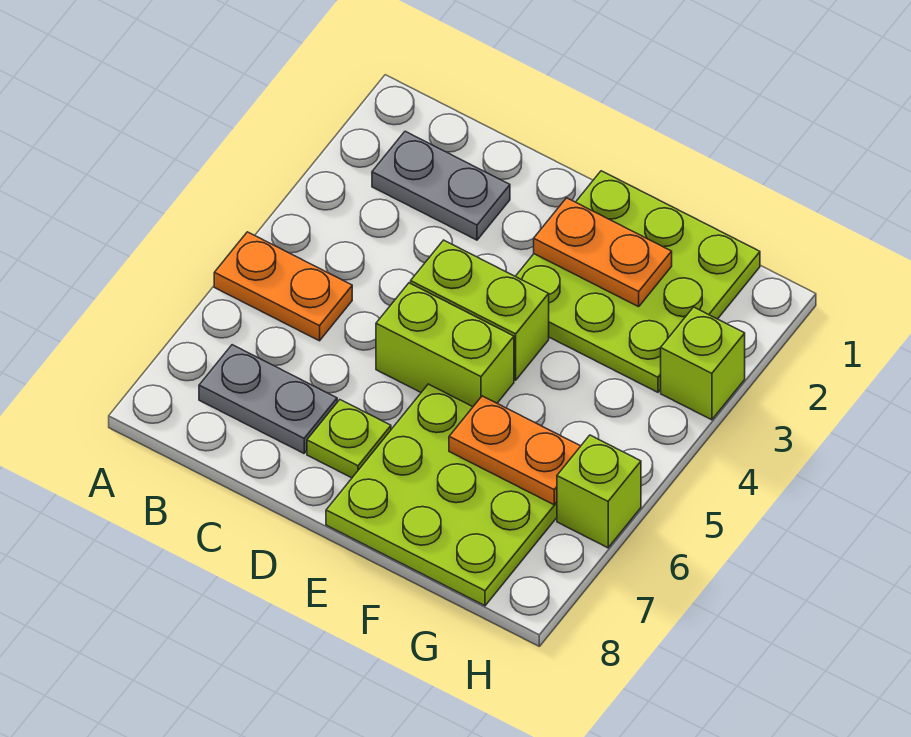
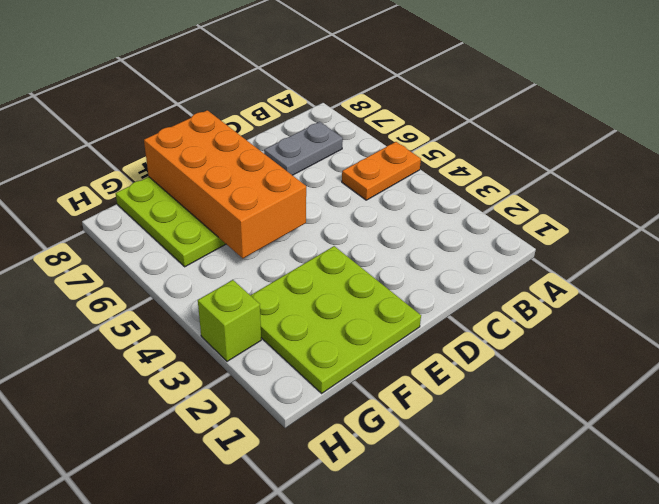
orange brick E5:F8 level 2 -> orange plate F6:G6 level 2
none -> grey plate B2:C2 level 1
none -> lime brick D4:E4 level 1
none -> lime brick D5:E5 level 1

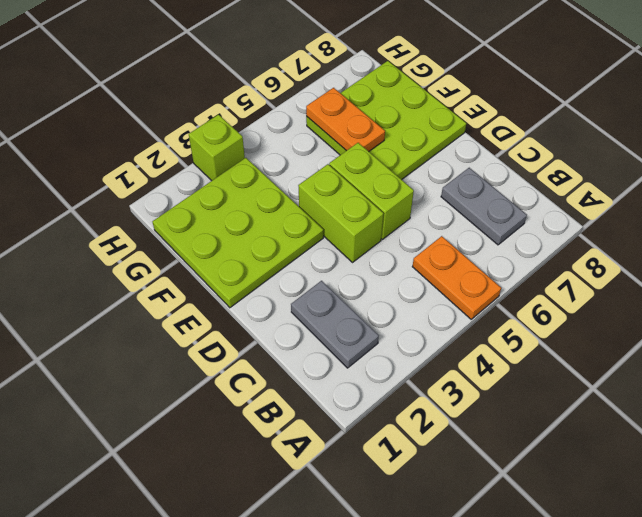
none -> lime plate D7 level 1
none -> lime brick H6 level 1
none -> orange plate E2:F2 level 2

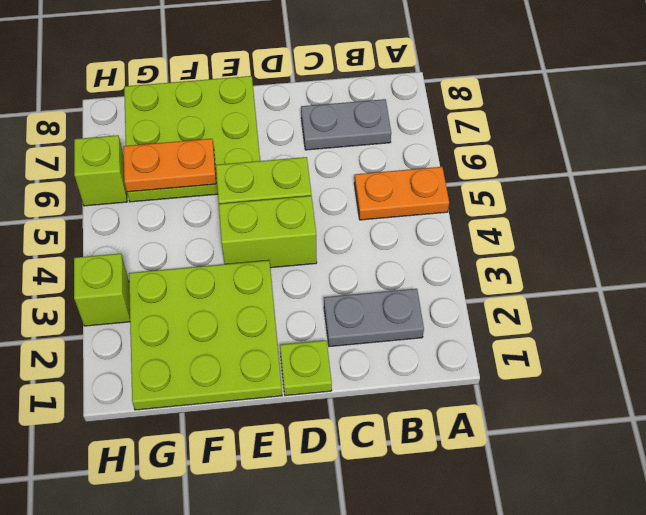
lime plate D1 level 1 -> lime plate D7 level 1
none -> orange plate E2:F2 level 2

